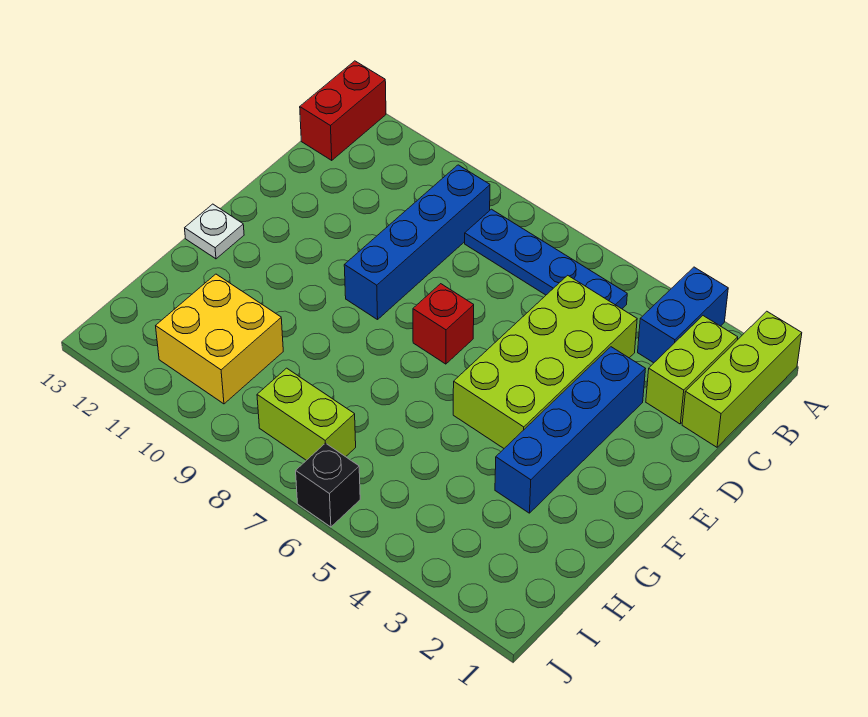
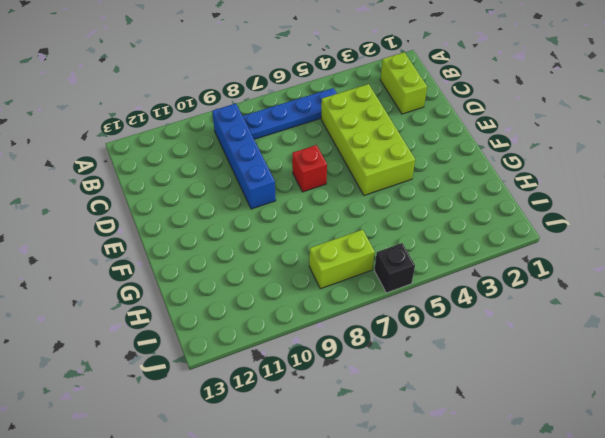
none -> lime brick A1:C1 level 1
none -> blue brick A3:B3 level 1
none -> red brick A13:B13 level 1

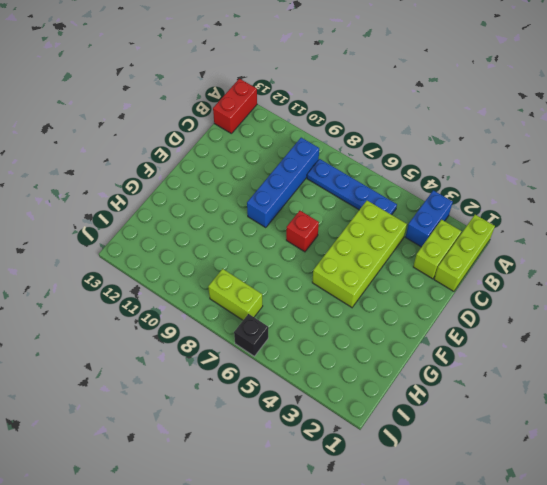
none -> blue brick D3:G3 level 1
none -> white plate F13 level 1
none -> yellow brick H10:I11 level 1

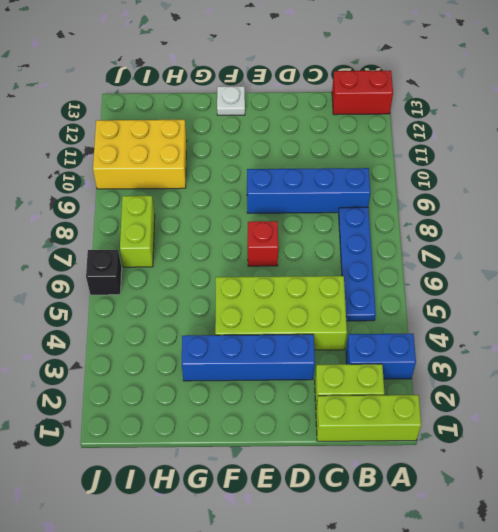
yellow brick H10:J11 level 1 -> yellow brick H10:I11 level 1

